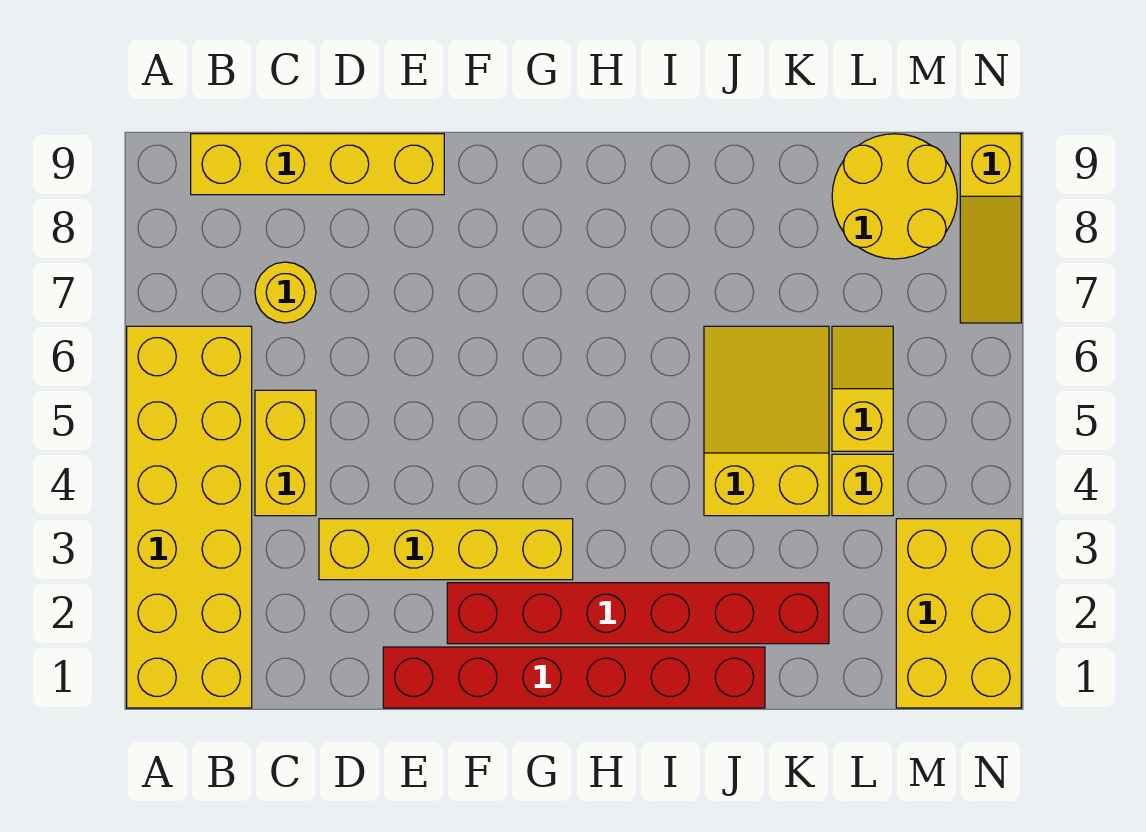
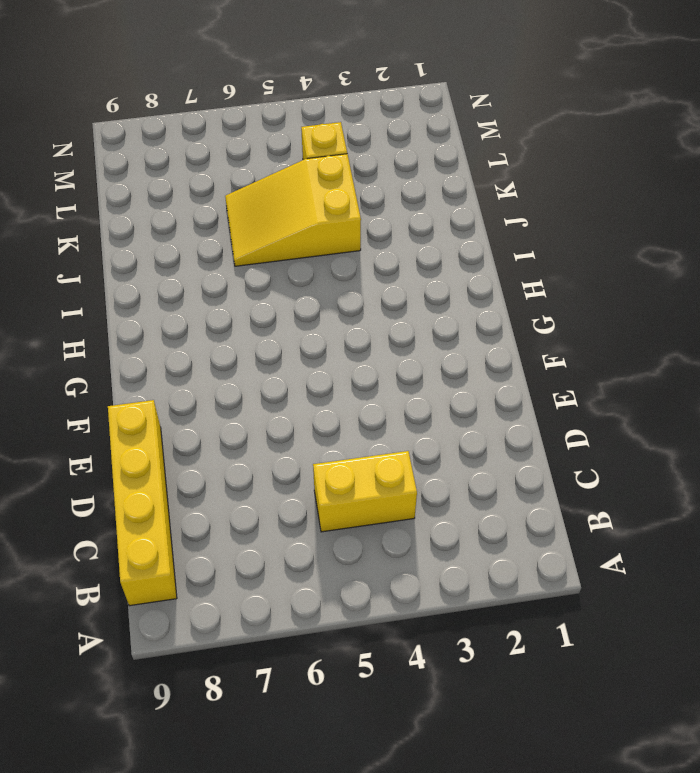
none -> yellow brick A1:B6 level 1
none -> yellow round brick C7 level 1
none -> yellow brick D3:G3 level 1

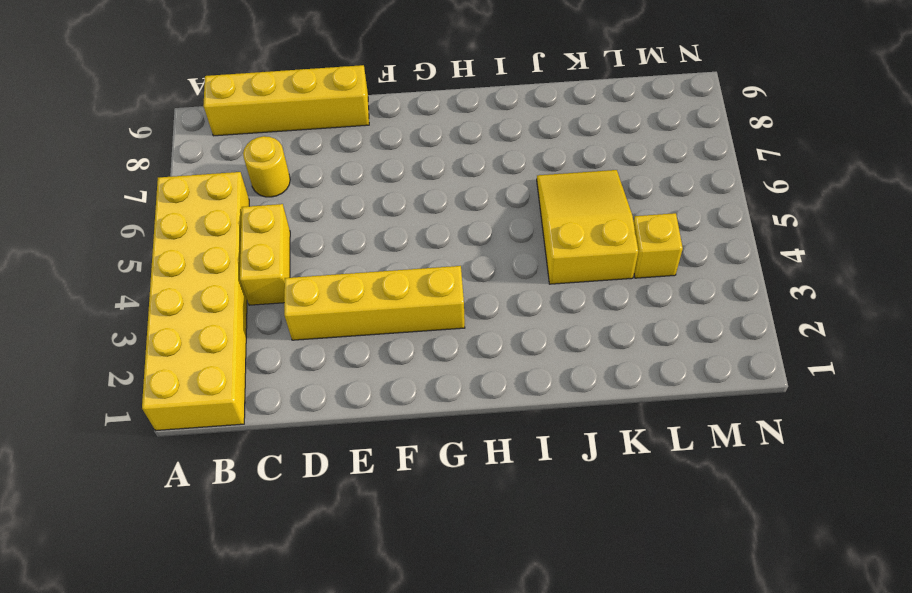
none -> red brick E1:J1 level 1
none -> red brick F2:K2 level 1
none -> yellow slope L5:L6 level 1 top 5

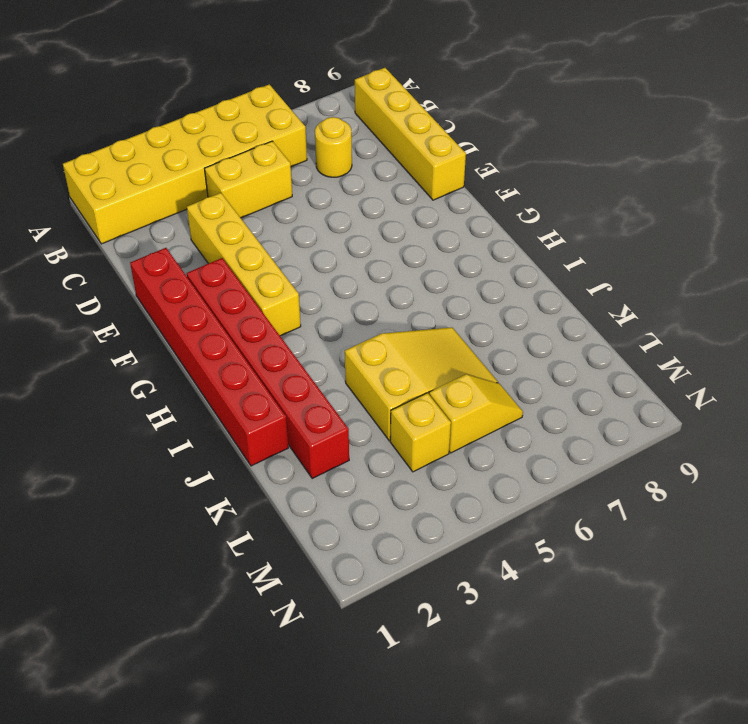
none -> yellow round brick L8:M9 level 1
none -> yellow brick M1:N3 level 1
none -> yellow slope N7:N9 level 1 top 9

